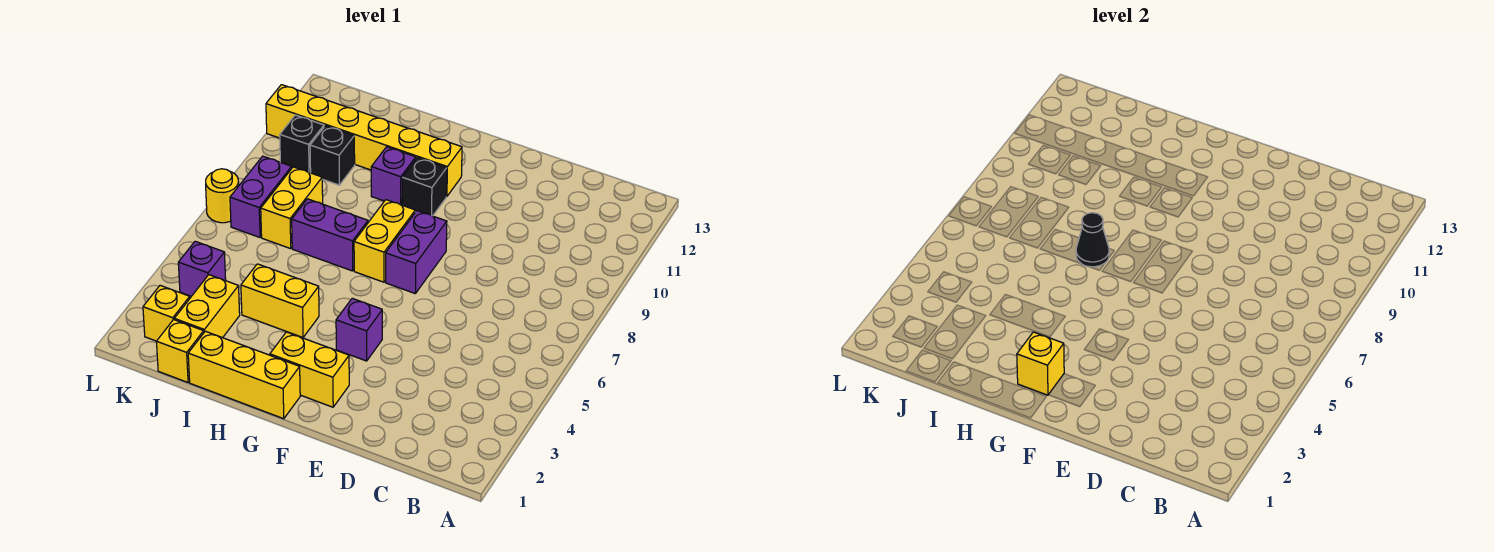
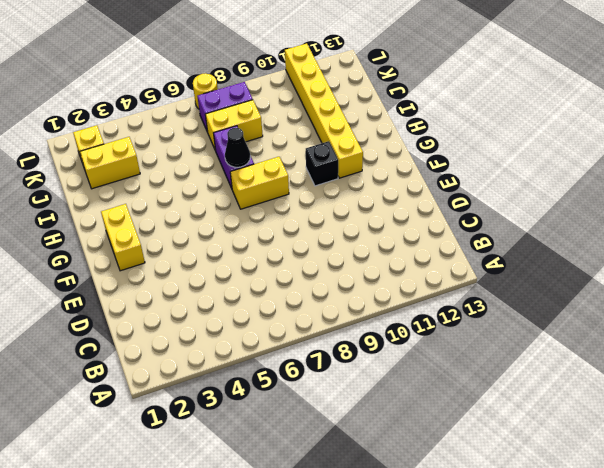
none -> purple brick F4 level 1
none -> purple brick F7:F8 level 1
none -> yellow brick G1:I1 level 1

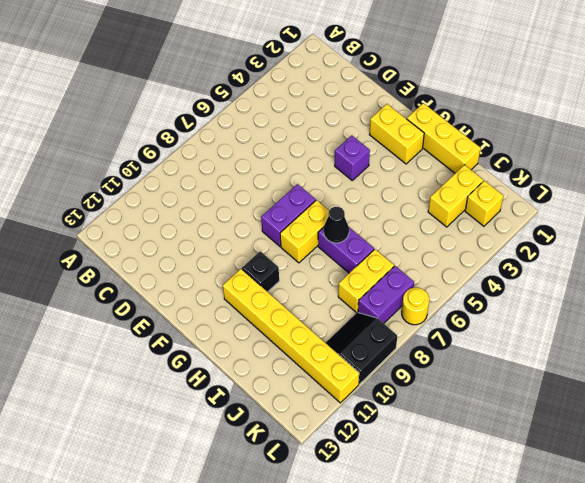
black slope K9:L10 level 1 top L -> black brick K10 level 1
none -> yellow brick H4:I4 level 1
none -> purple brick H10 level 1
none -> yellow brick J1 level 1

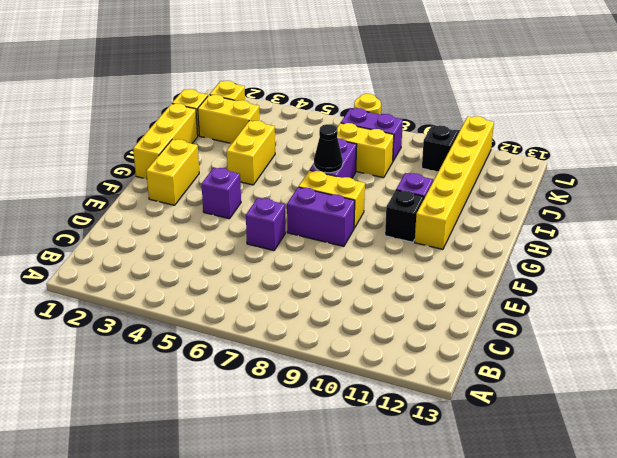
purple brick E6 level 1 -> purple brick K4 level 1
none -> black brick J10 level 1
none -> yellow brick G2 level 2

